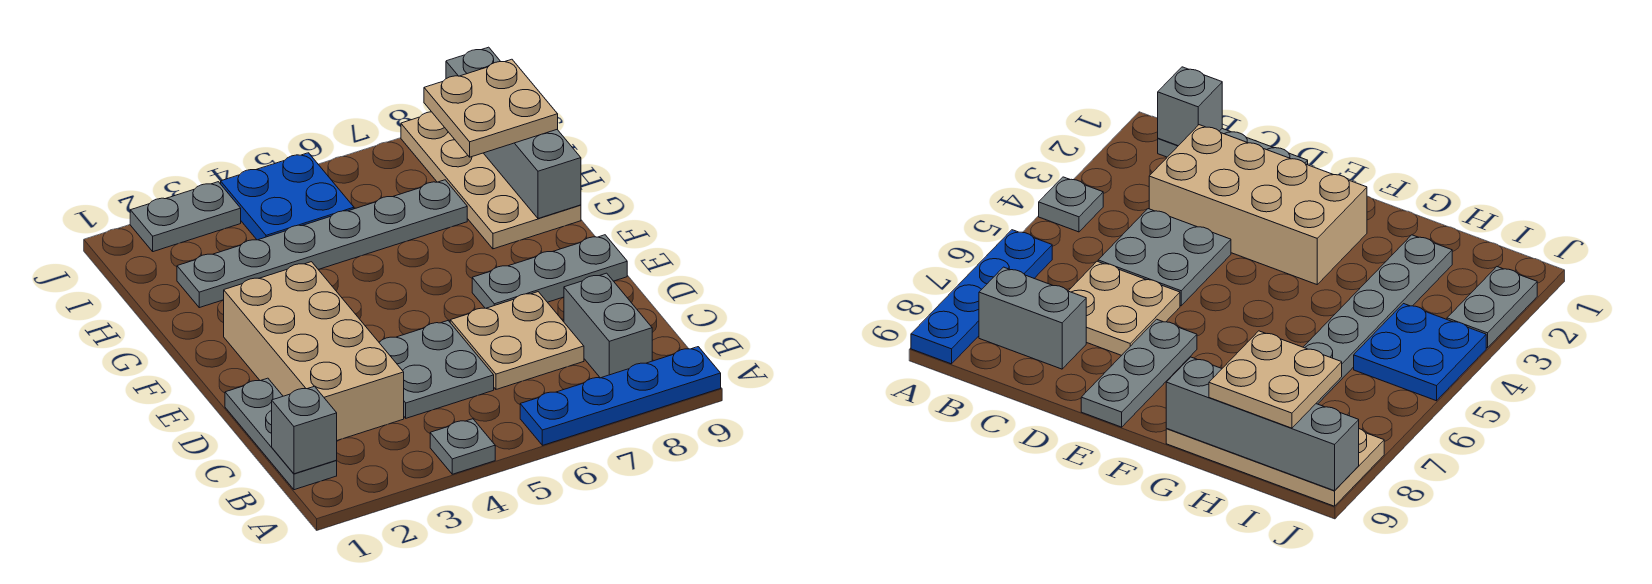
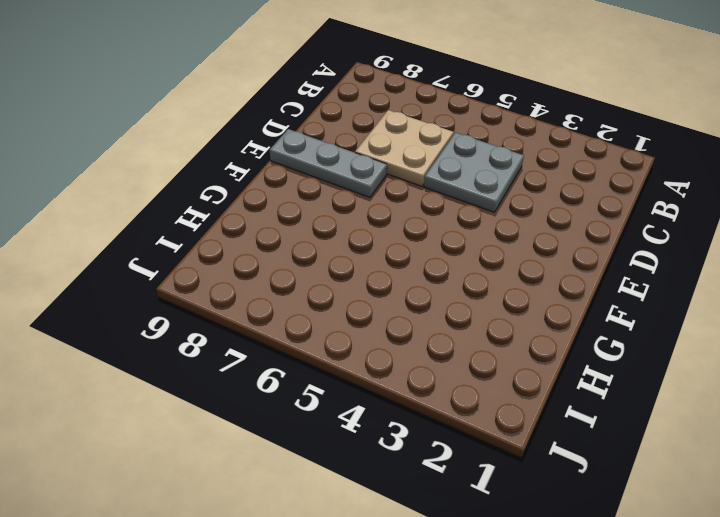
none -> grey plate A4 level 1
none -> blue plate A6:A9 level 1
none -> grey plate B1:D1 level 1

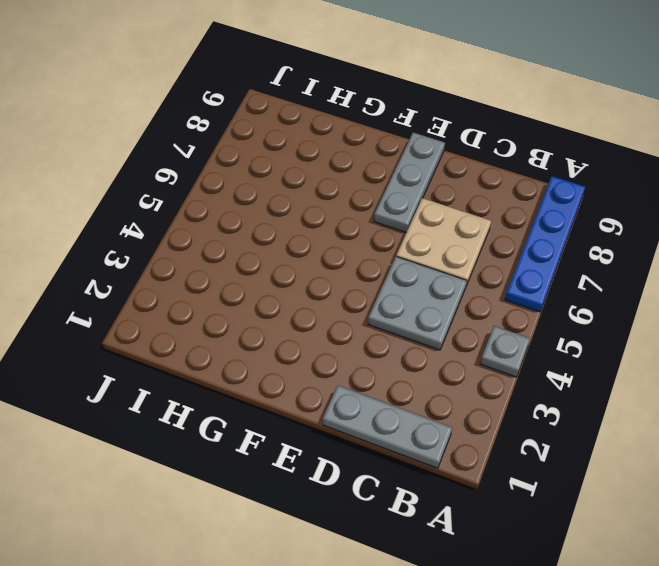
none -> grey brick B8:C8 level 1
none -> tan brick C2:F3 level 1
none -> tan plate G8:J9 level 1

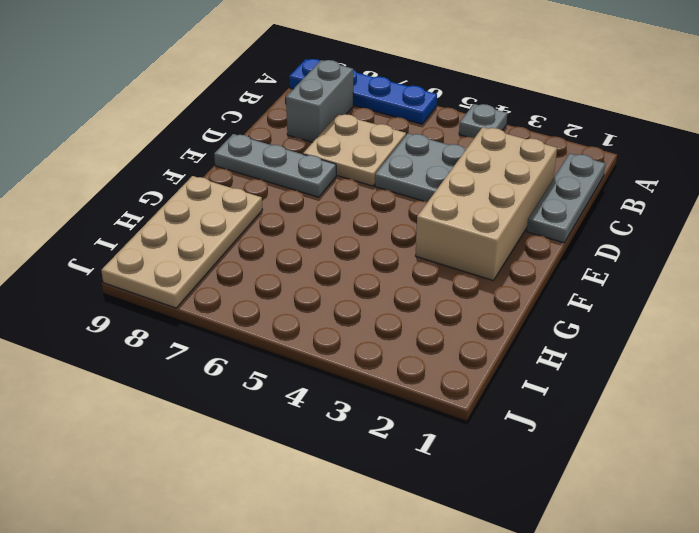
none -> grey plate H2:H7 level 1
none -> blue plate I4:J5 level 1
none -> grey plate J2:J3 level 1

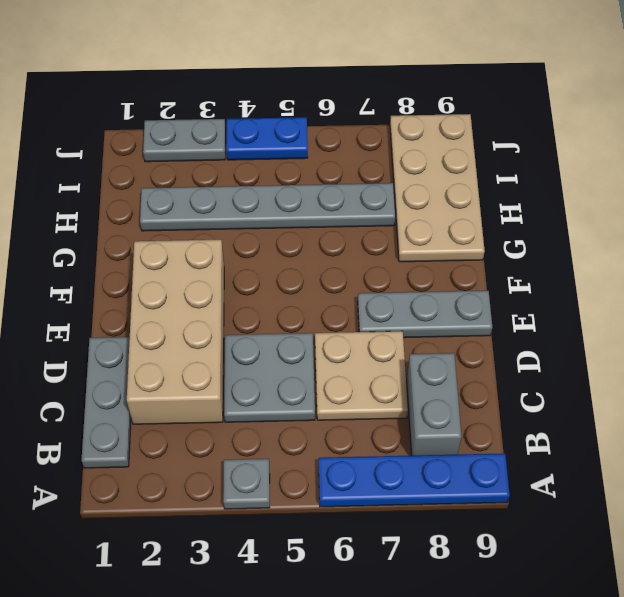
blue plate J4:J5 level 1 -> blue plate I4:J5 level 1
none -> grey brick B1 level 2
none -> grey brick G9:J9 level 2
none -> tan plate H8:I9 level 3

